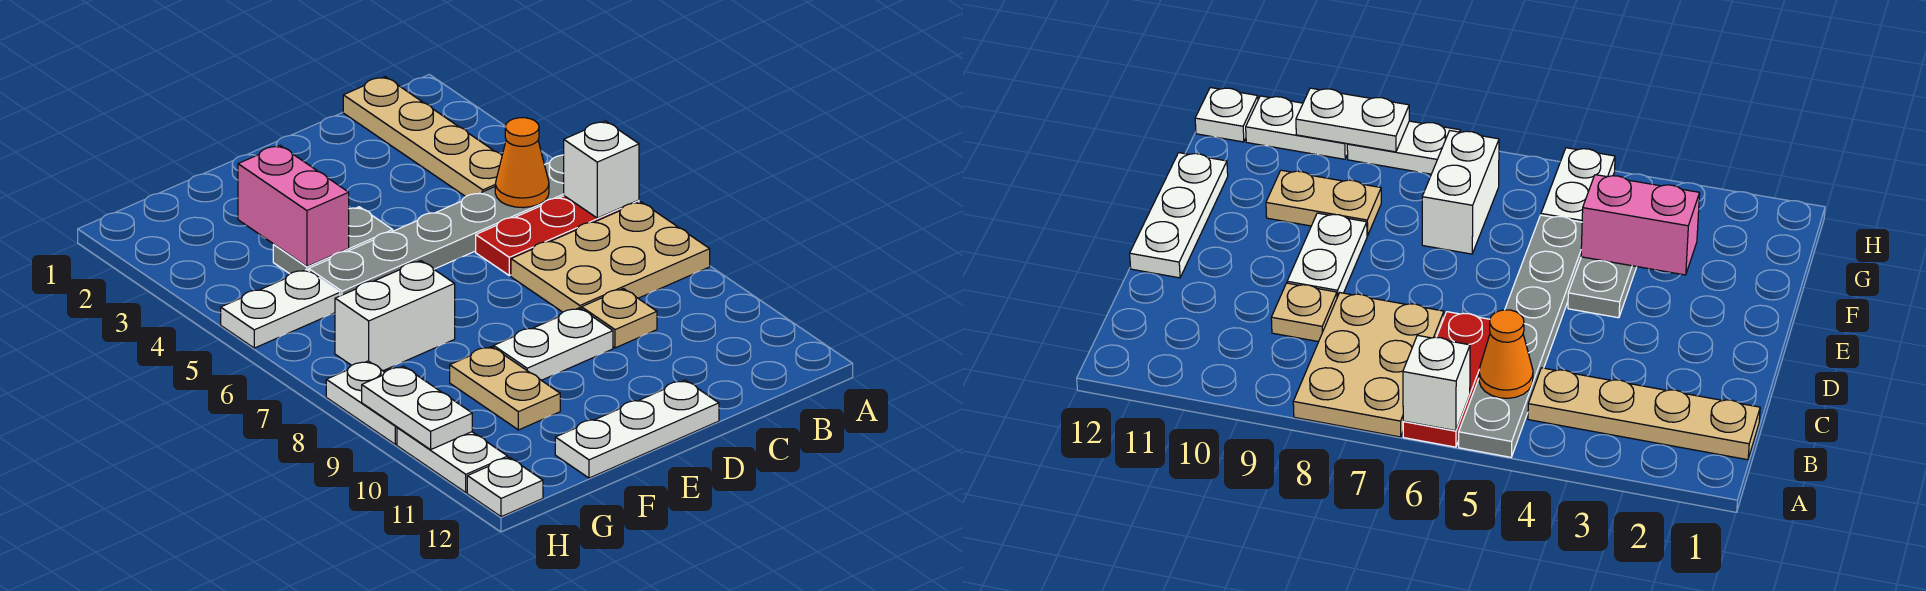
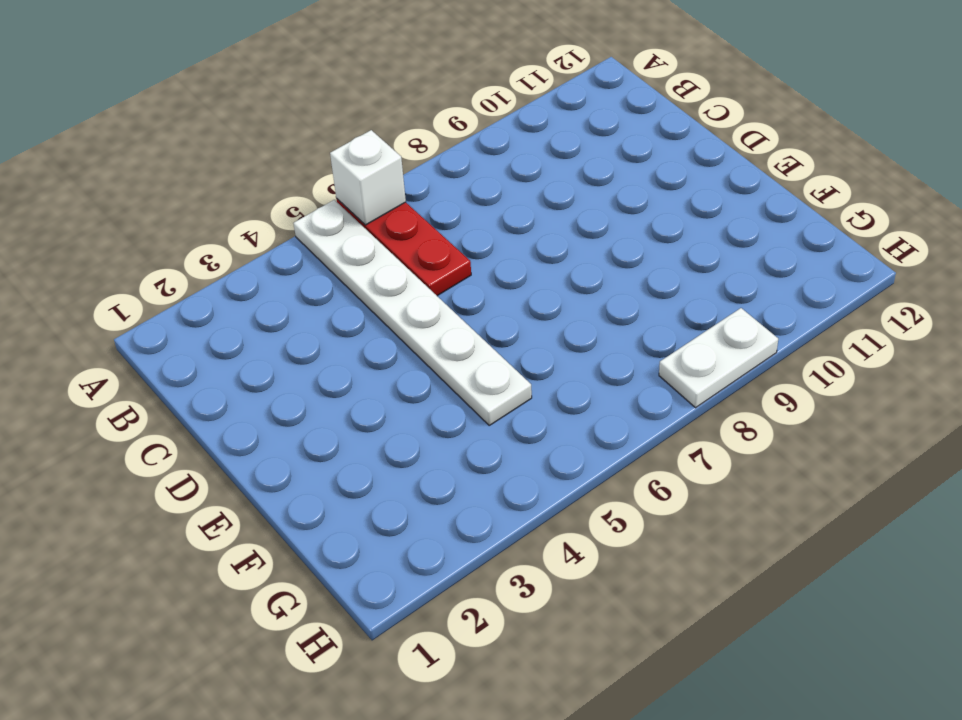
white plate A5:F5 level 1 -> grey plate A5:F5 level 1
none -> tan plate A7:C8 level 1
none -> tan plate B1:B4 level 1
none -> tan plate C9 level 1

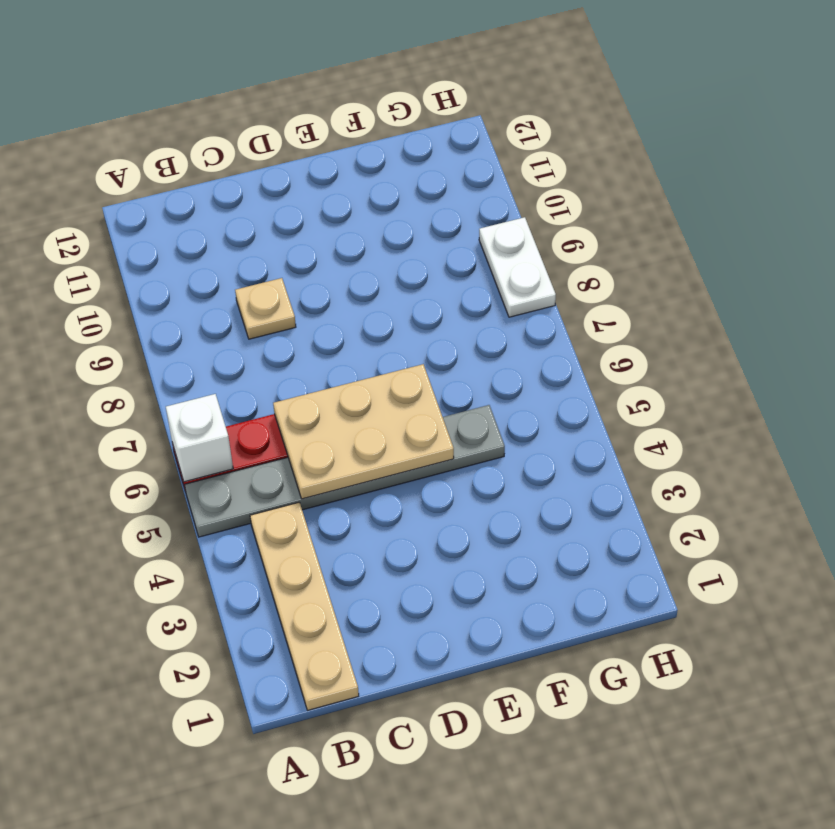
tan plate C5:E6 level 2 -> tan plate A7:C8 level 1
none -> white plate D9:E9 level 1
none -> white plate D12:F12 level 1
none -> grey plate E4:F4 level 1

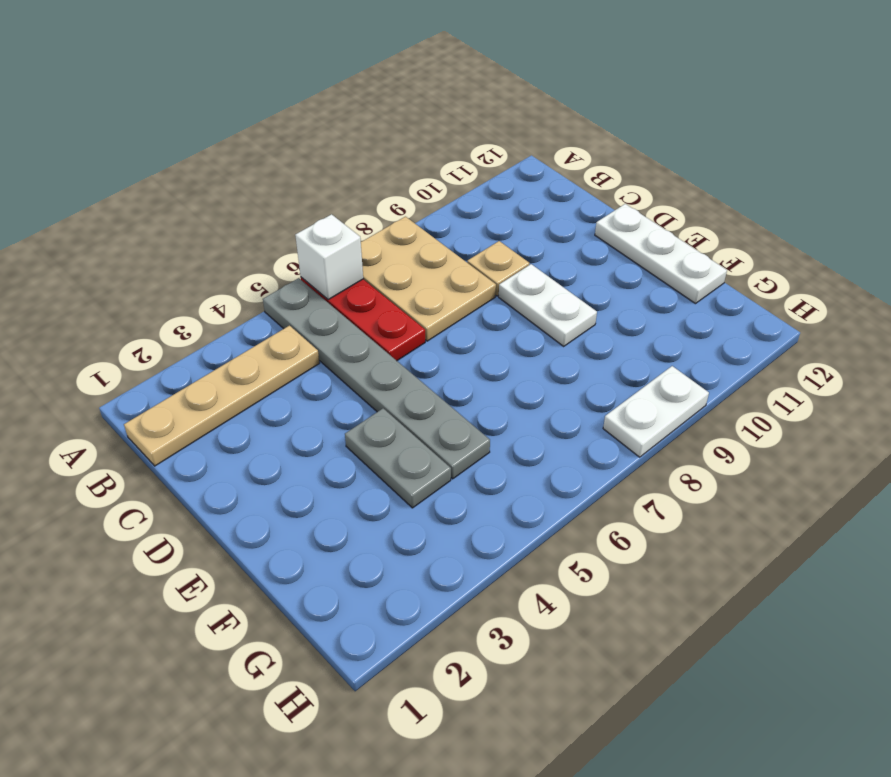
none -> white brick F7:G7 level 1
none -> tan plate F9:F10 level 1
none -> white plate G5:H5 level 1

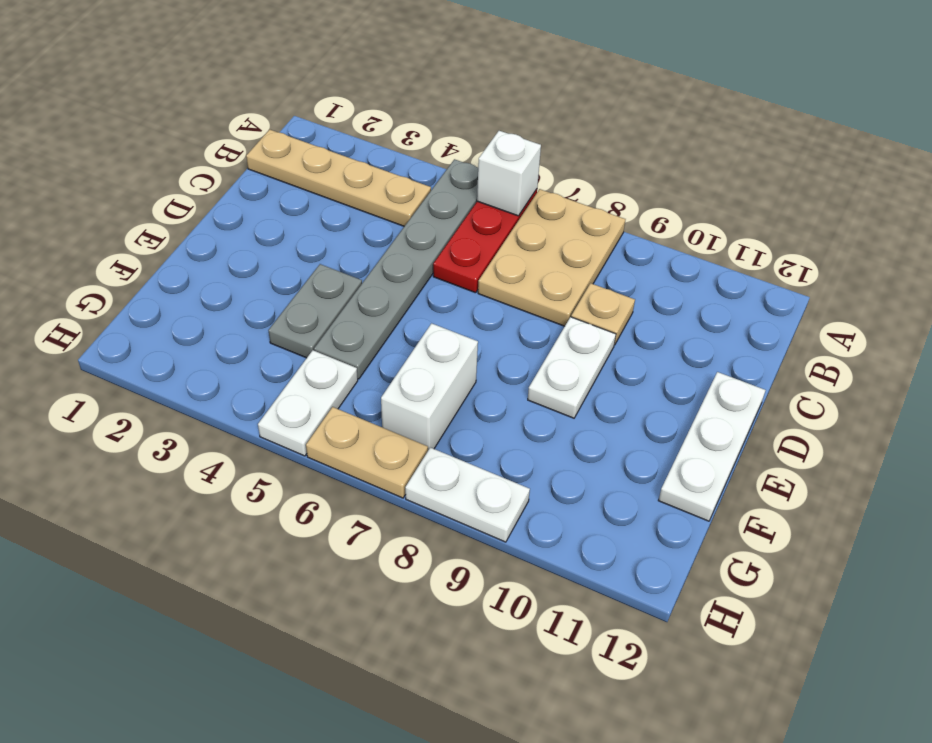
tan plate H6:H7 level 1 -> tan plate F9:F10 level 1
none -> white plate H10:H11 level 1
none -> white plate H12 level 1
none -> orange cone B5 level 2

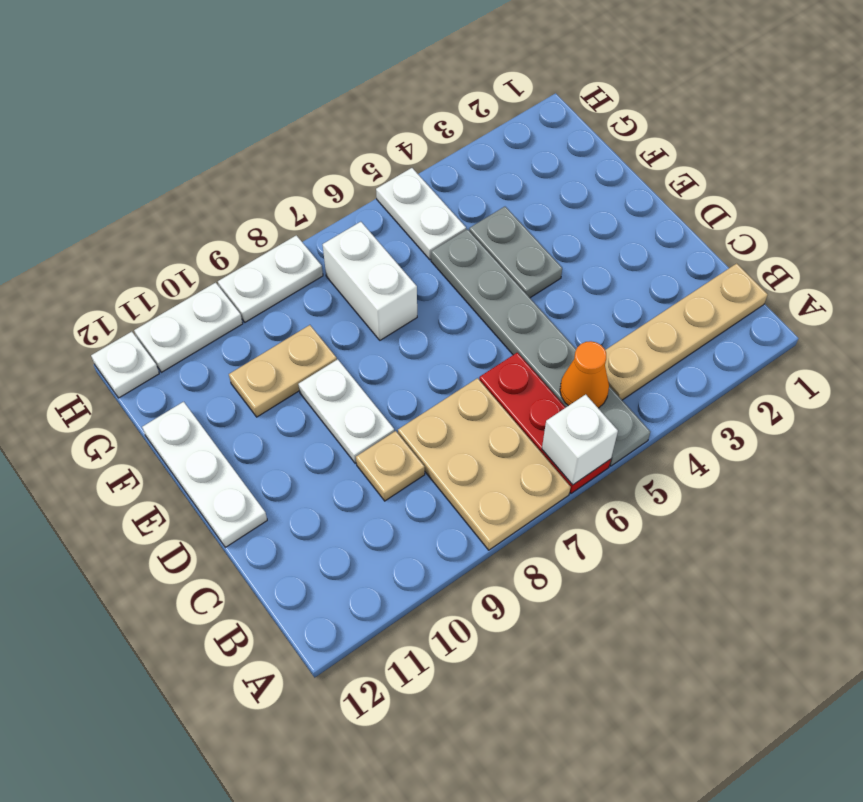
none -> pink brick F3:F4 level 2
none -> white plate H9:H10 level 2

